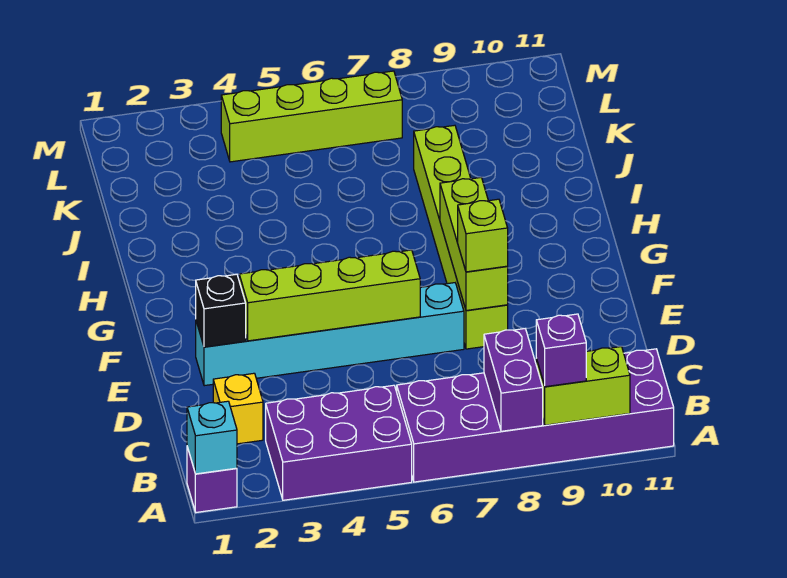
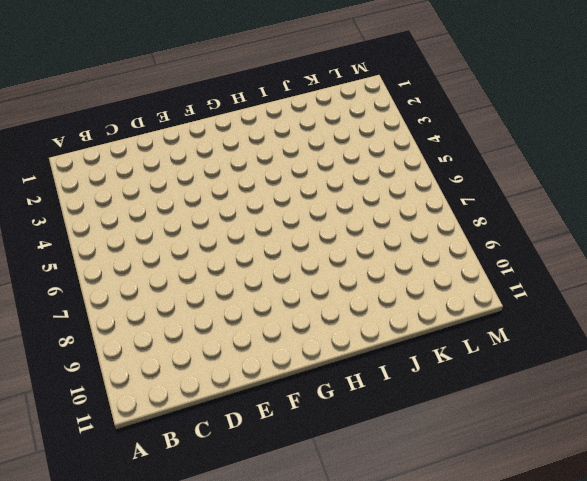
none -> purple brick A1 level 1
none -> purple brick A3:B5 level 1
none -> purple brick A6:B11 level 1

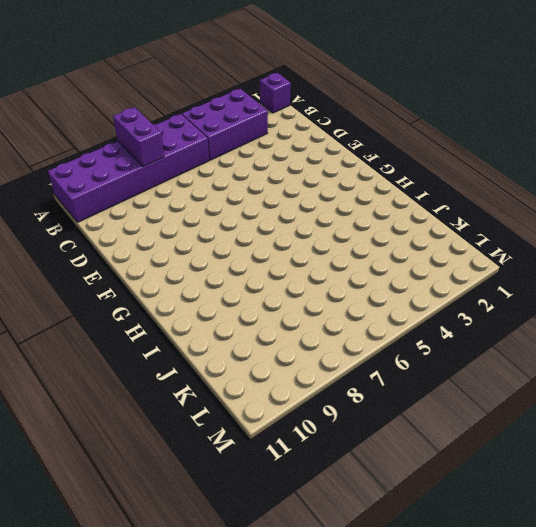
none -> yellow brick C2 level 1
none -> cyan brick E2:E7 level 1
none -> lime brick E8:J8 level 1

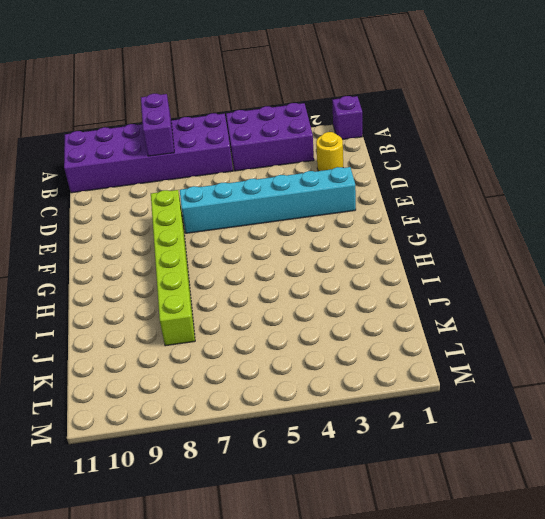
yellow round brick C2 level 1 -> yellow brick C2 level 1
none -> lime brick L4:L7 level 1
none -> cyan brick A1 level 2
none -> lime brick A9:A10 level 2

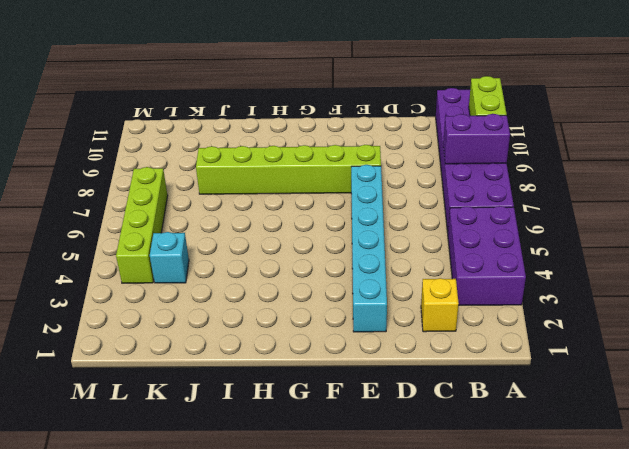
cyan brick K4 level 1 -> cyan brick A1 level 2
none -> purple brick A1 level 1
none -> black brick E2 level 2
none -> lime brick E3:E6 level 2

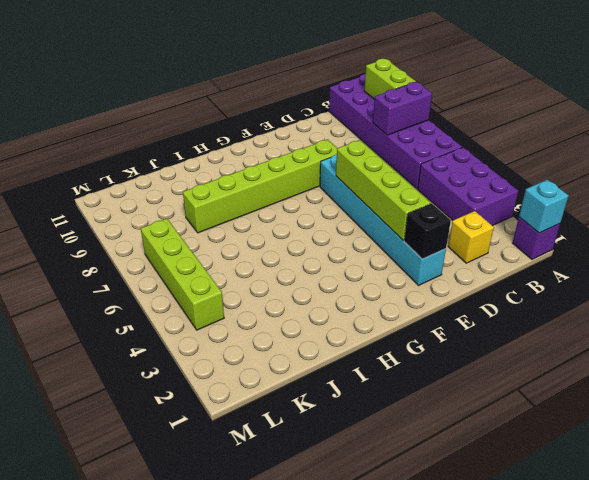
none -> lime brick E8:G8 level 2
none -> purple brick A9 level 3
none -> lime brick E8 level 3

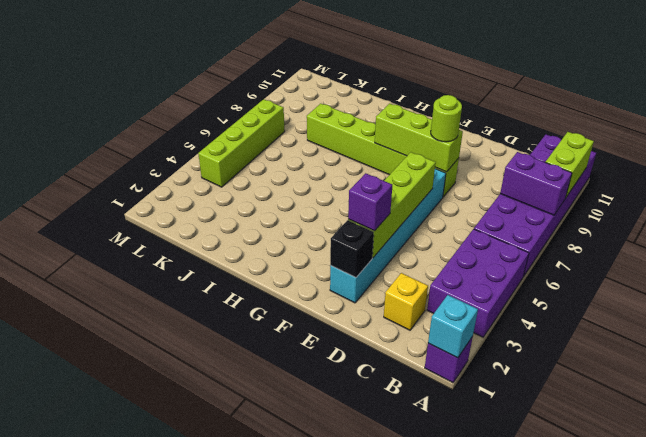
purple brick E3 level 3 -> purple brick A9 level 3
lime round brick E8 level 3 -> lime brick E8 level 3

